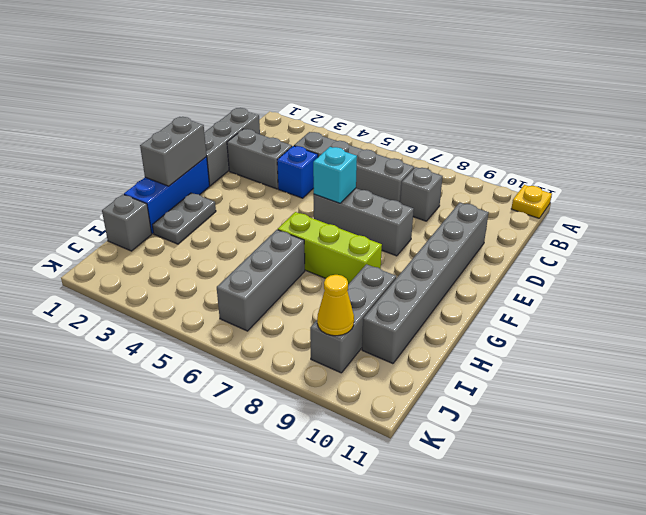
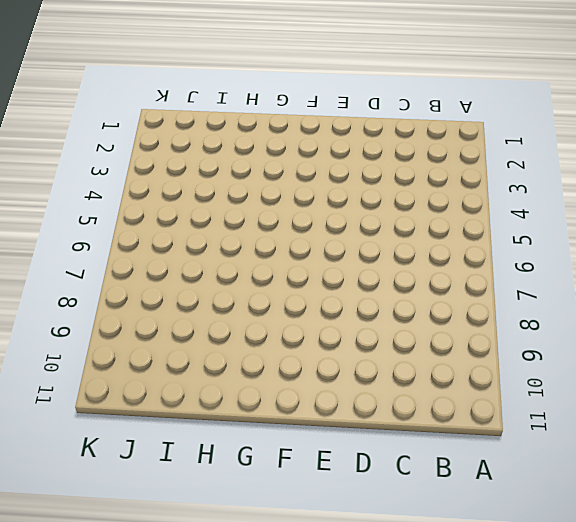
none -> yellow plate A11 level 1
none -> grey brick C1:E1 level 1
none -> grey brick C4:C7 level 1

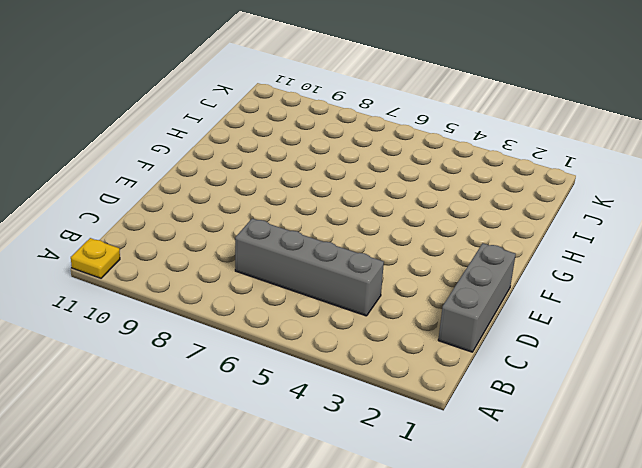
none -> grey brick C8 level 1
none -> grey brick D2:D3 level 1
none -> blue brick D4 level 1

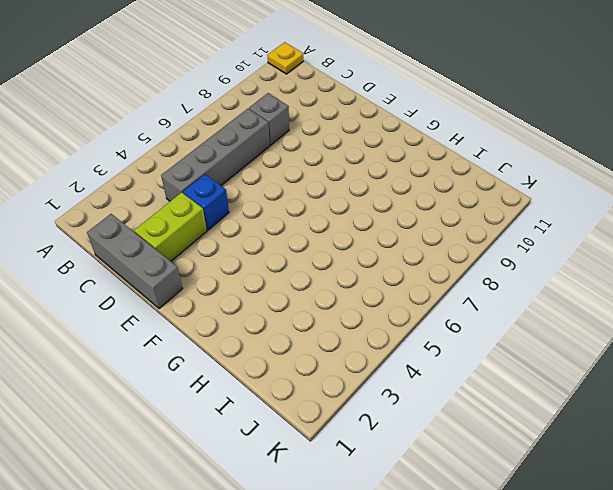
lime brick D2:D3 level 1 -> grey brick D2:D3 level 1
none -> grey brick D10:I10 level 1
none -> grey brick E6:E8 level 1
none -> blue brick F1:H1 level 1

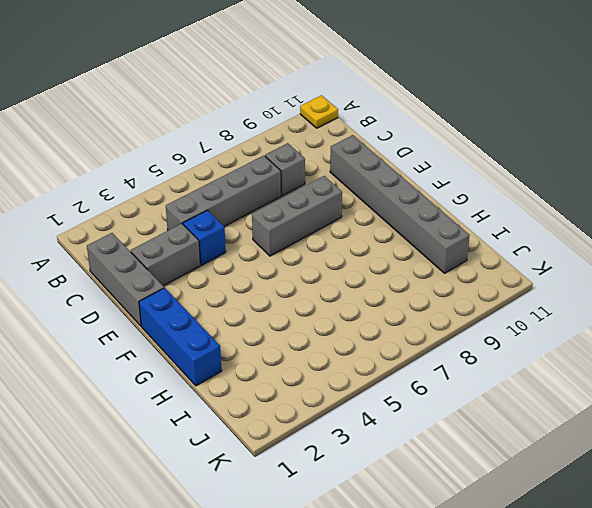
none -> grey plate G2:H2 level 1
none -> lime brick G6:G8 level 1
none -> grey brick H6:J6 level 1

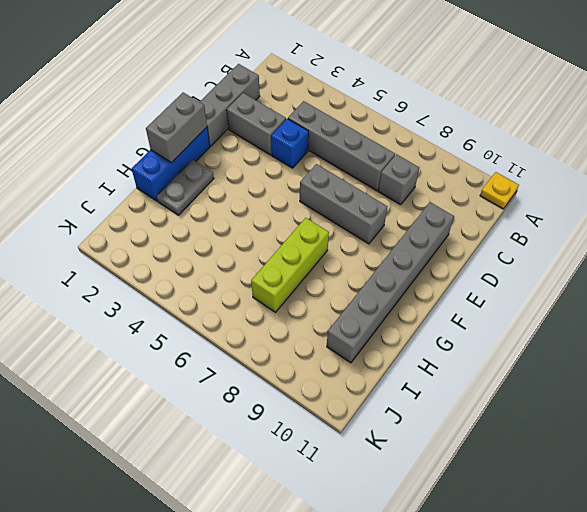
lime brick G7:I7 level 1 -> lime brick G6:G8 level 1
none -> grey brick H6:J6 level 1
none -> grey brick H9:J9 level 1
none -> grey brick I1 level 1

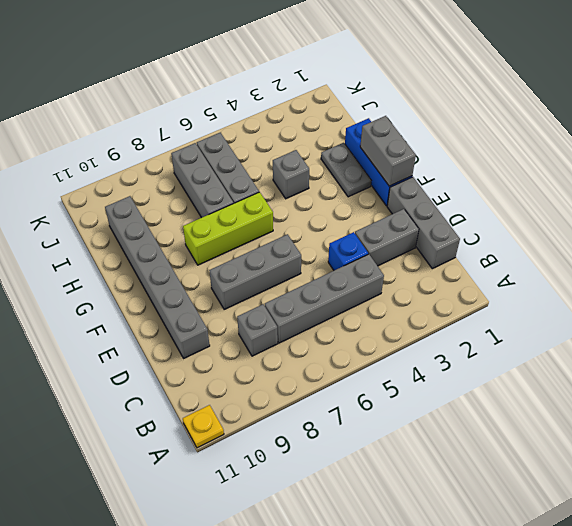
grey brick H4 level 1 -> grey brick I1 level 1
grey brick H7:J7 level 1 -> grey brick H9:J9 level 1
none -> cyan brick E6 level 2
none -> yellow cone J9 level 2

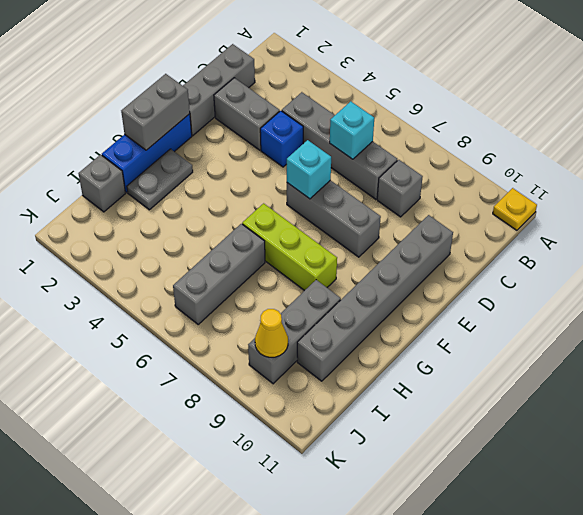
cyan brick C6 level 2 -> none

